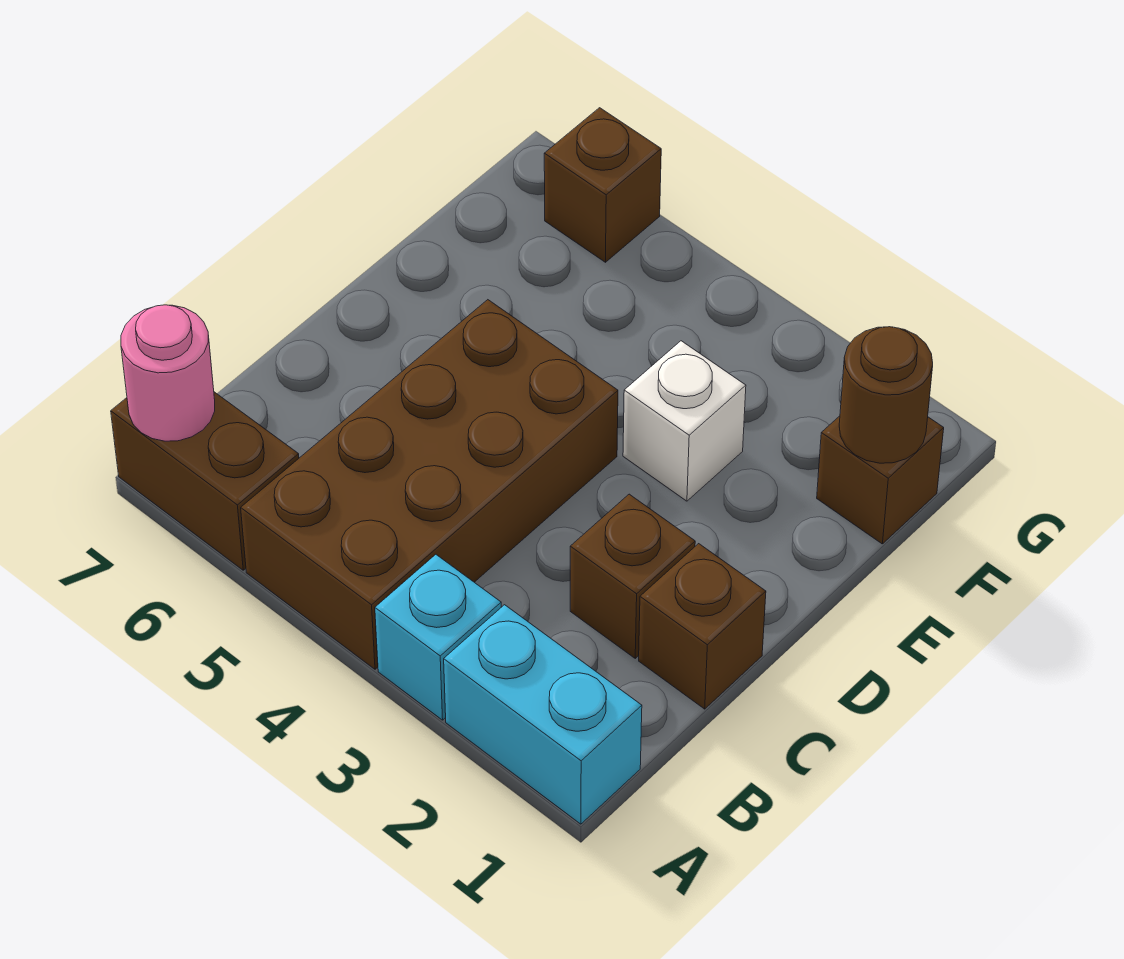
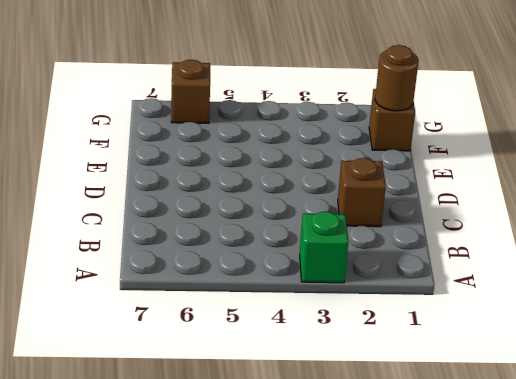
green brick A3 level 1 -> cyan brick A3 level 1
none -> cyan brick A1:A2 level 1
none -> brown brick A4:D5 level 1

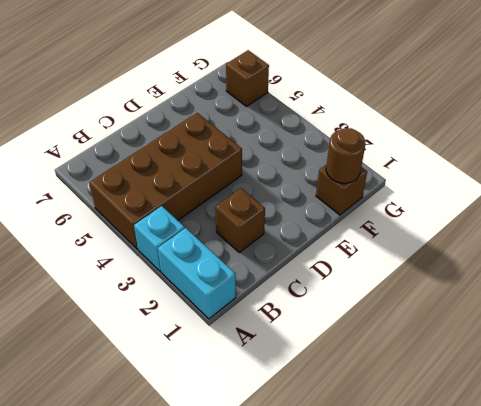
none -> brown brick A6:A7 level 1
none -> brown brick C1 level 1

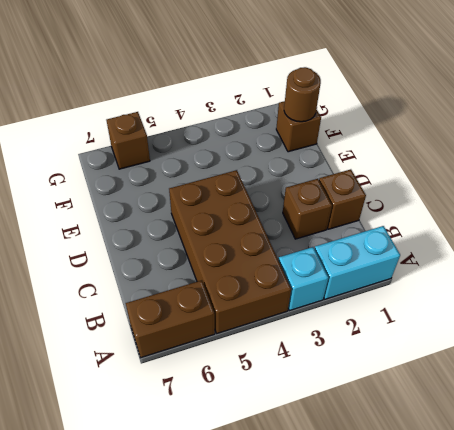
none -> white brick E3 level 1
none -> pink round brick A7 level 2

